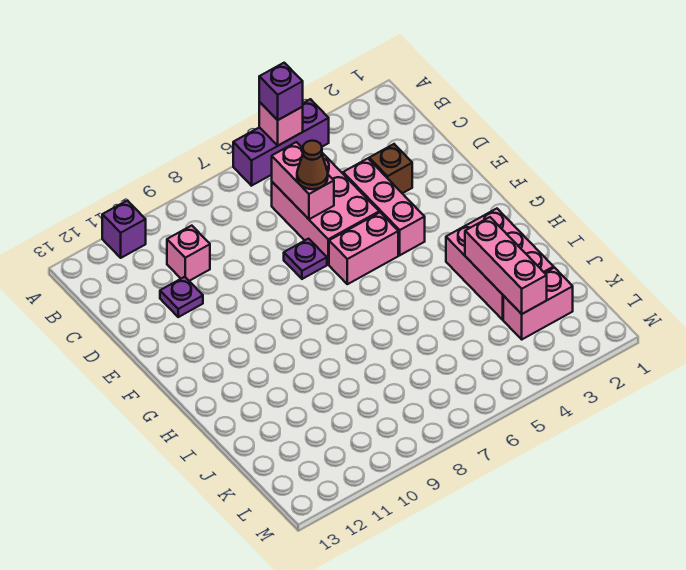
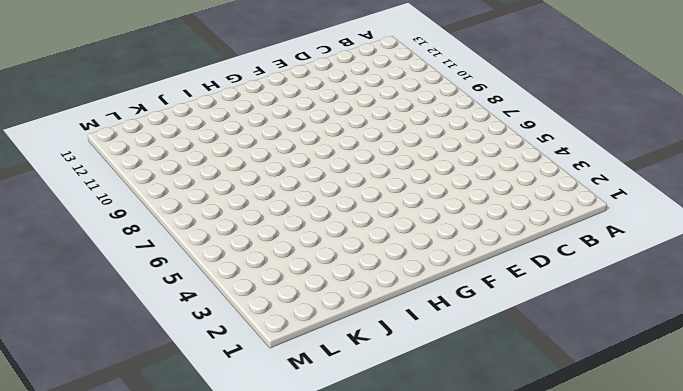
none -> purple brick A4:A6 level 1
none -> purple brick A11 level 1
none -> pink brick C5:E6 level 1

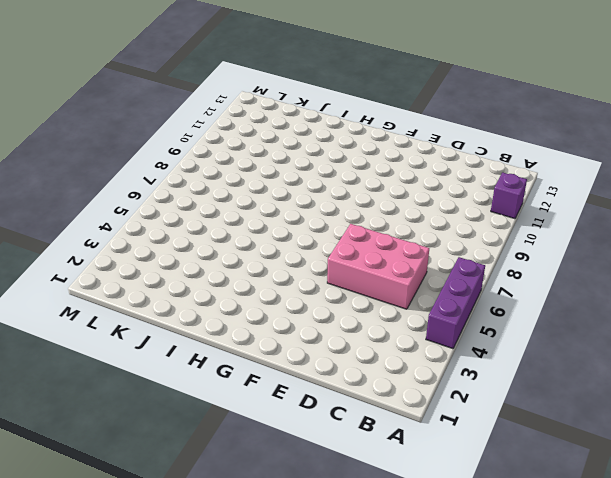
none -> pink brick C10 level 1
none -> brown brick D3 level 1
none -> pink brick D4:F4 level 1

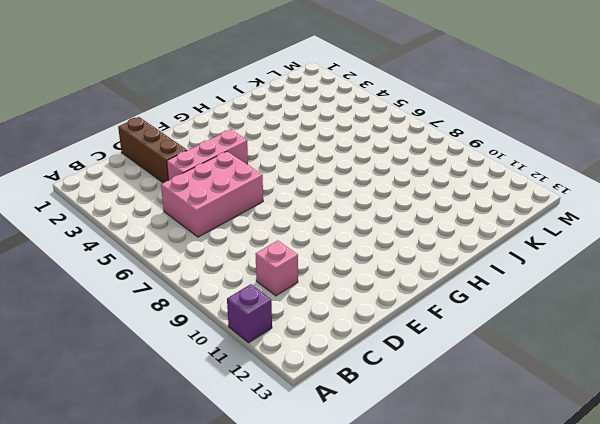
brown brick D1:D3 level 1 -> brown brick D3 level 1
none -> purple brick A4:A6 level 1
none -> purple plate D11 level 1
none -> purple plate E7 level 1

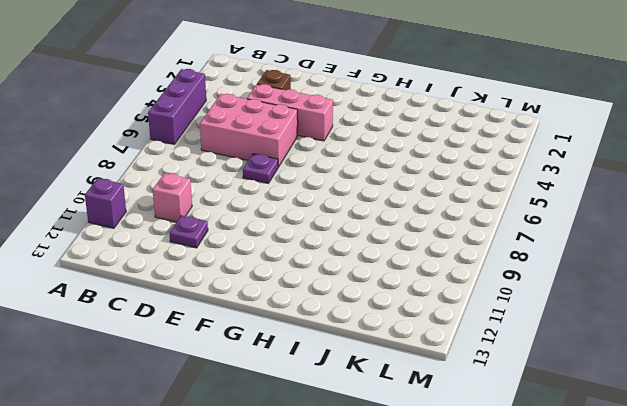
none -> pink brick F5:F6 level 1
none -> pink brick H2:J3 level 1
none -> pink brick K2:K3 level 1

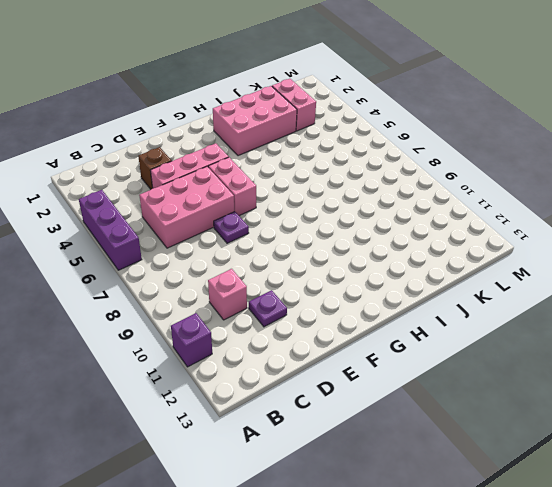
none -> pink brick A5 level 2
none -> pink brick C6:D6 level 2
none -> pink brick I3:K3 level 2

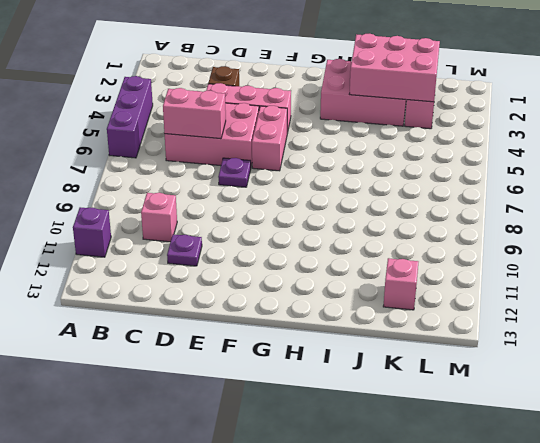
pink brick I2:K3 level 2 -> pink brick I3:K3 level 2
pink brick K12 level 1 -> pink brick A5 level 2
none -> purple brick A5 level 3
none -> brown cone D6 level 3

